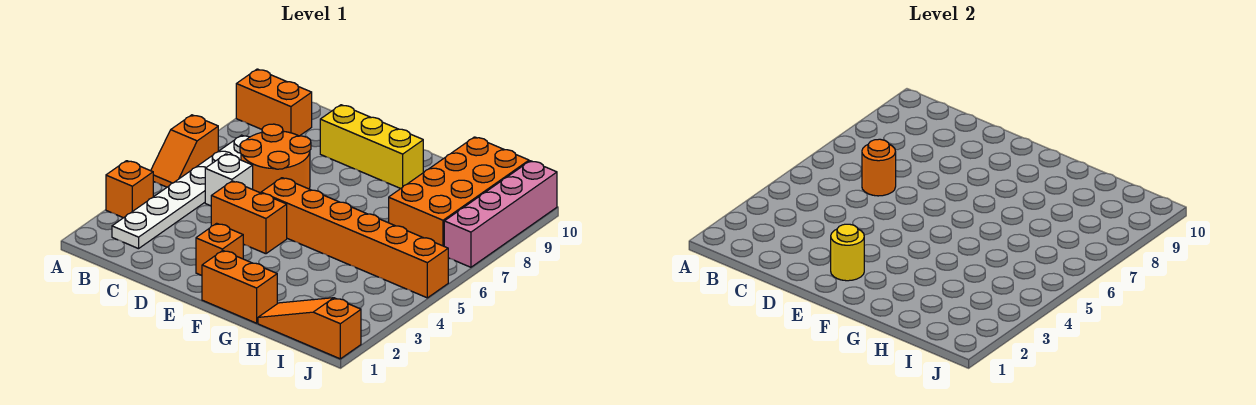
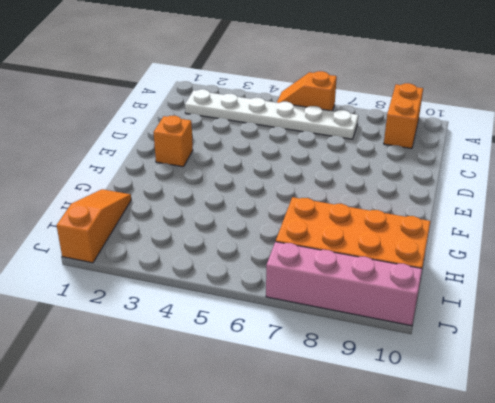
none -> orange brick A3 level 1
none -> white brick C5 level 1
none -> orange round brick C6:D7 level 1

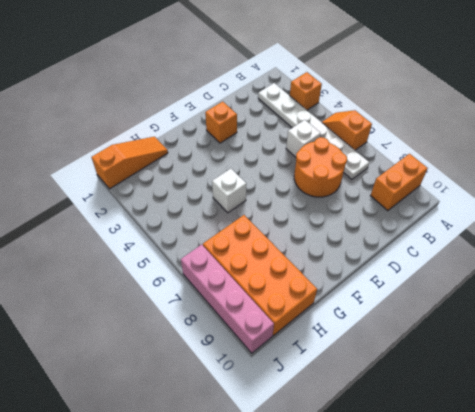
white brick G5 level 1 -> orange brick E5:J5 level 1
none -> orange brick D4:E4 level 1
none -> yellow brick D9:F9 level 1
none -> orange brick F1:G1 level 1

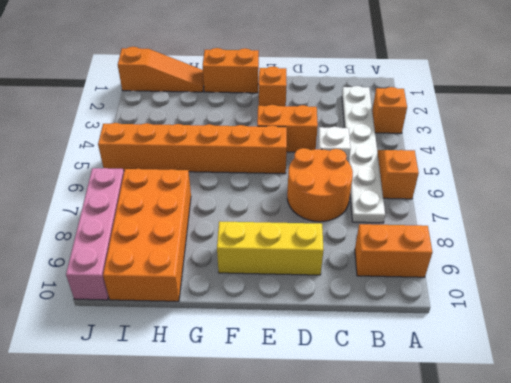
none -> orange round brick C6 level 2
none -> yellow round brick E2 level 2

